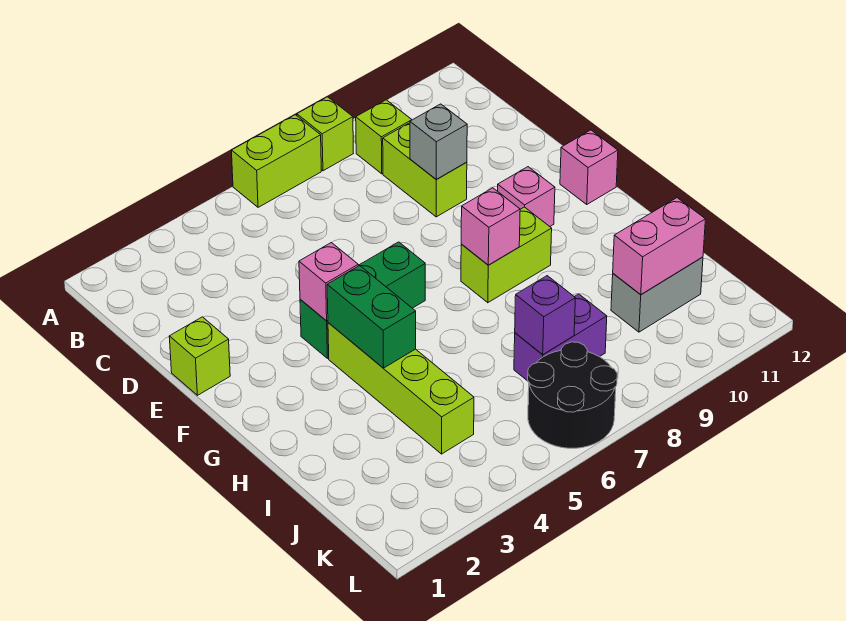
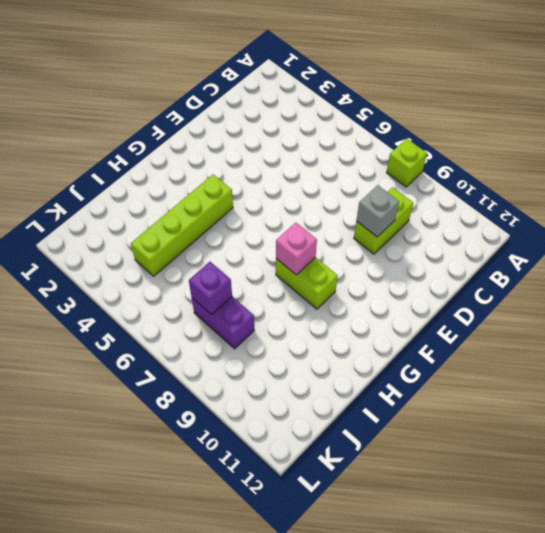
none -> lime brick A6:A7 level 1
none -> lime brick B9 level 1
none -> lime brick E1 level 1

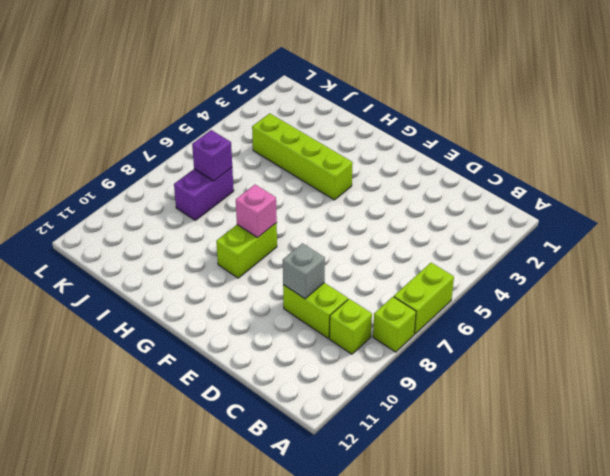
none -> lime brick E1 level 1
none -> green brick F4:F6 level 1
none -> pink brick F10 level 1

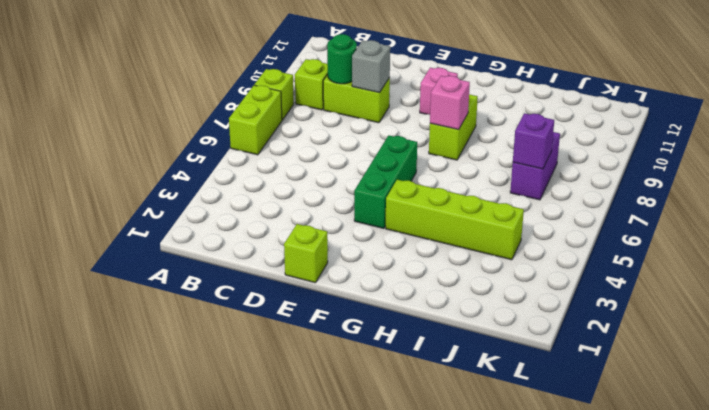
green round brick C9 level 2 -> none
none -> pink brick F12 level 1
none -> grey brick J10:J11 level 1
none -> black round brick K6:L7 level 1

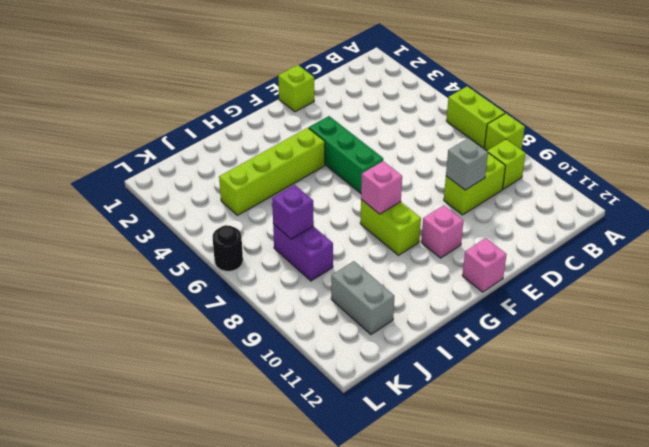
black round brick L6 level 1 -> black round brick K6:L7 level 1
none -> pink brick F4 level 2
none -> green brick G4:H4 level 2
none -> pink brick J10:J11 level 2

